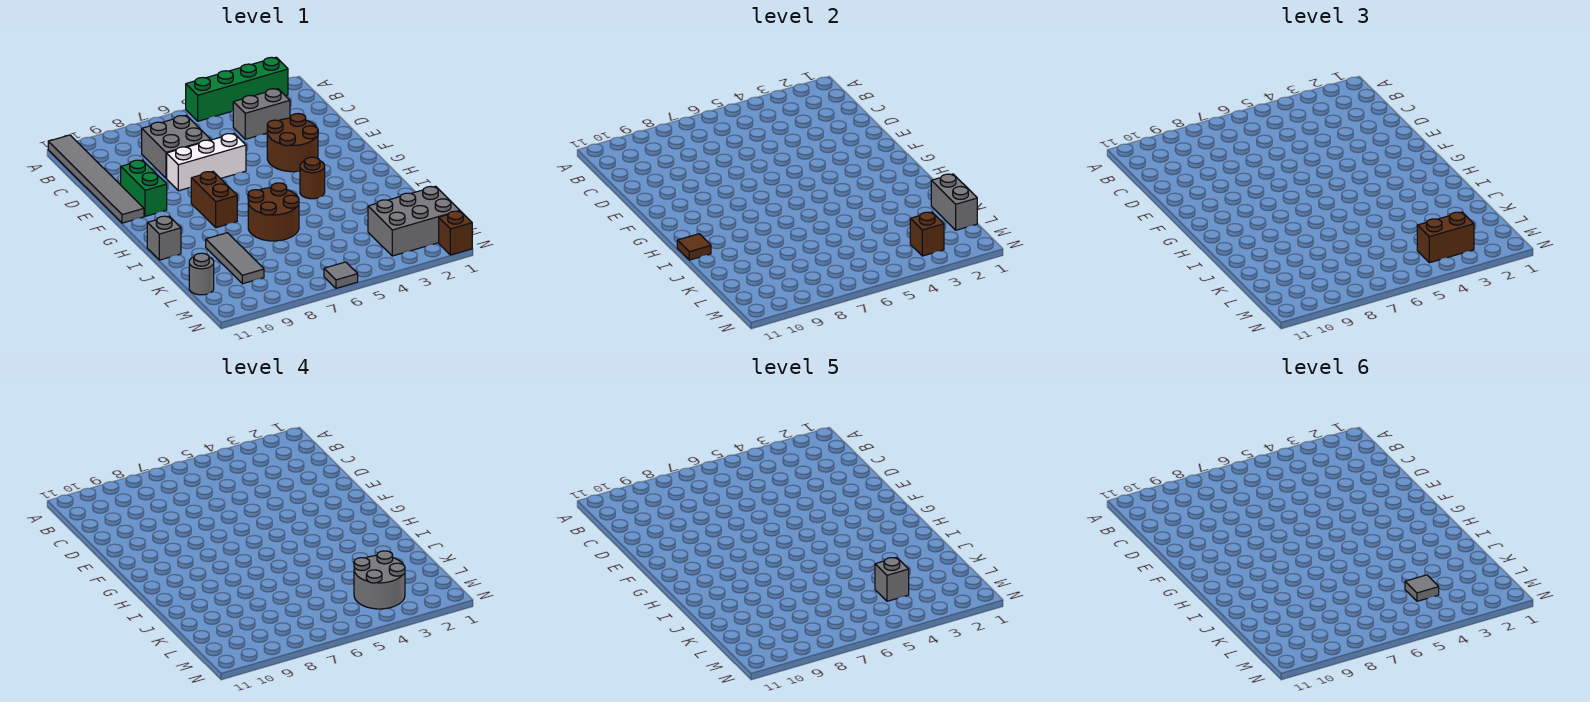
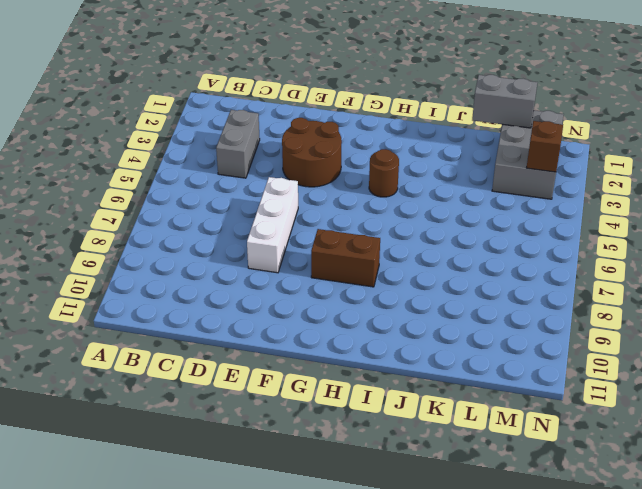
none -> green brick A2:A5 level 1
none -> grey tile A11:F11 level 1
none -> grey brick C7:D8 level 1

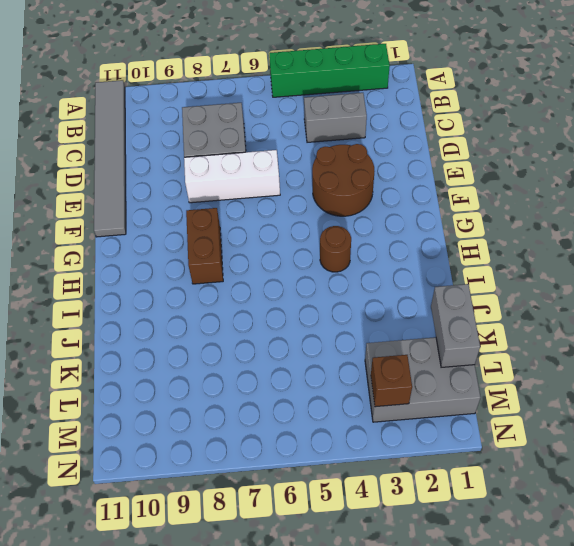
none -> green brick E10:F10 level 1
none -> brown round brick I6:J7 level 1
none -> grey brick I11 level 1

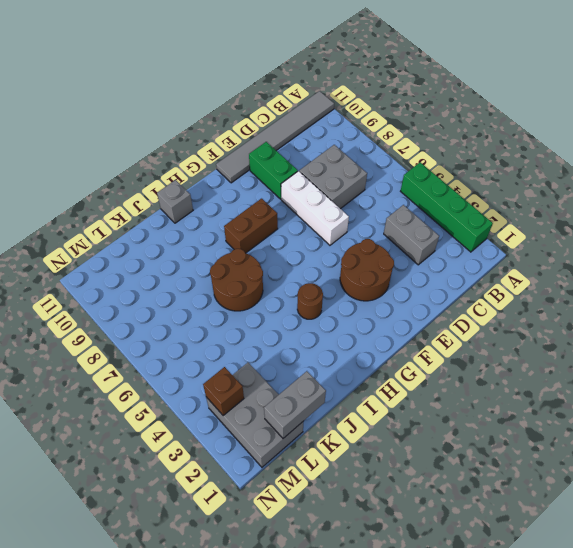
green brick E9:E10 level 1 -> green brick E10:F10 level 1
none -> grey tile J9:L9 level 1
none -> grey round brick L11 level 1
none -> brown brick N1 level 1

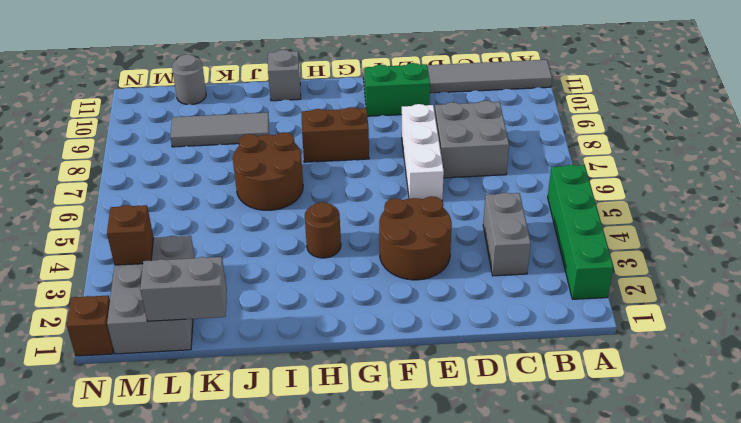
none -> grey tile N6 level 1
none -> brown tile I11 level 2
none -> brown brick M3:M4 level 3

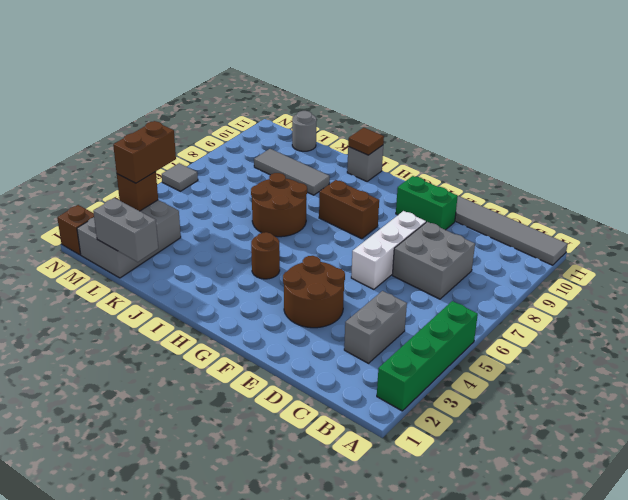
none -> grey round brick L3:M4 level 4
none -> grey brick L4 level 5
none -> grey tile L4 level 6

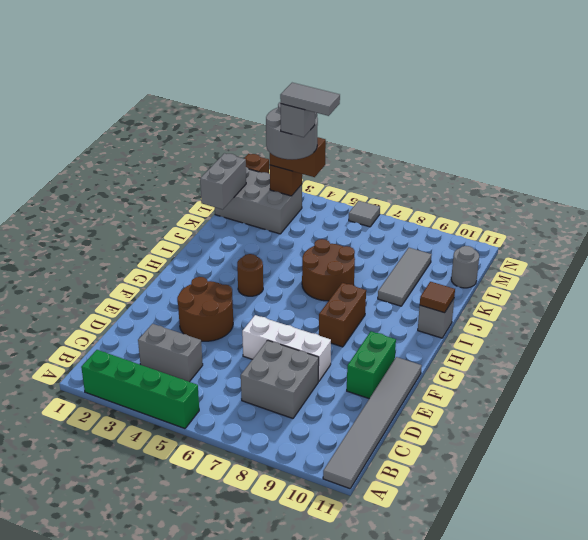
grey tile L4:L5 level 6 -> grey tile L4 level 6

